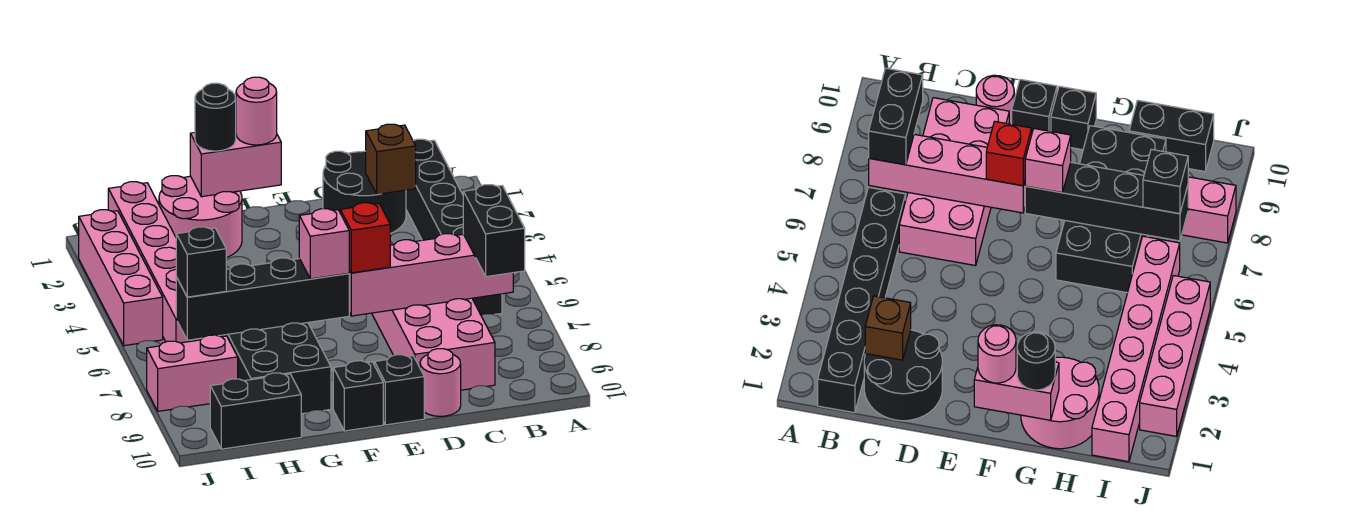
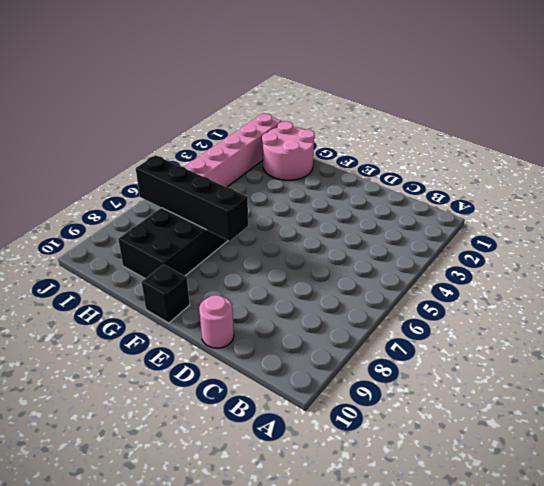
none -> black brick B1:B6 level 1
none -> black round brick C1:D2 level 1
none -> pink brick C6:D9 level 1

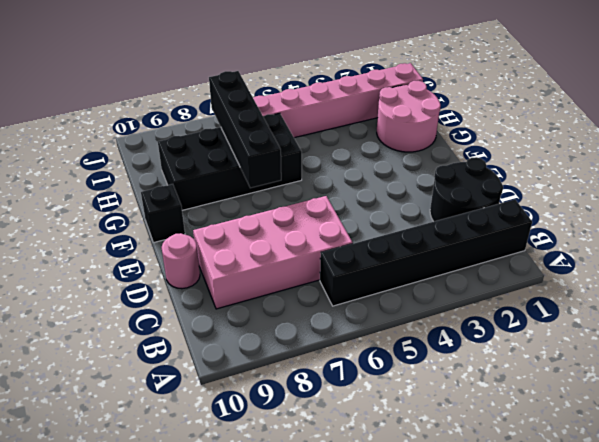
none -> black brick E10 level 1
none -> black brick H10:I10 level 1
none -> pink brick I8:J8 level 1

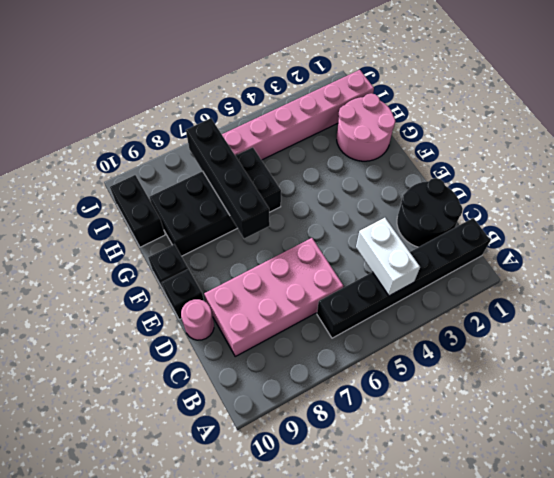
white brick B4:C4 level 2 -> none
none -> pink brick I8:J8 level 1
none -> pink brick J2:J5 level 1
none -> pink brick B7:E7 level 2

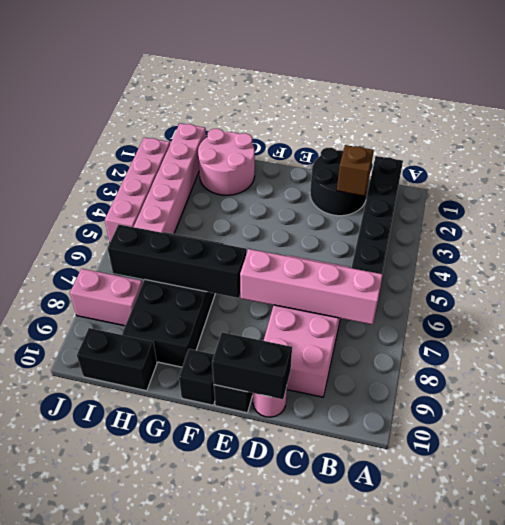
black brick D10:E10 level 2 -> black brick B7:B8 level 3
none -> pink brick F1:G1 level 2
none -> red brick E7 level 3
none -> pink round brick F1 level 3

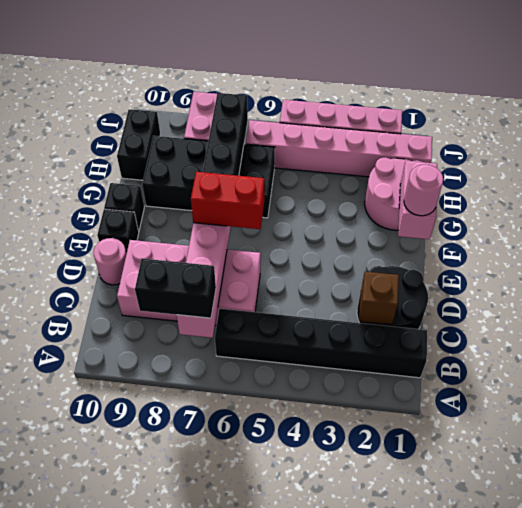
red brick E6:E7 level 3 -> red brick E7 level 3
none -> pink brick F7 level 3
none -> black round brick G1 level 3
none -> black brick I7 level 3

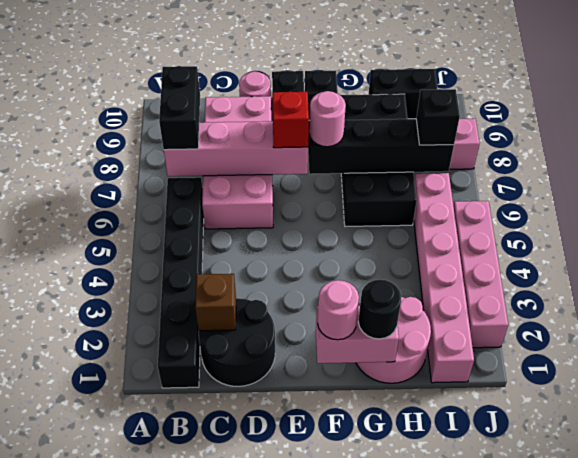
pink round brick F7 level 3 -> pink brick F7 level 3

